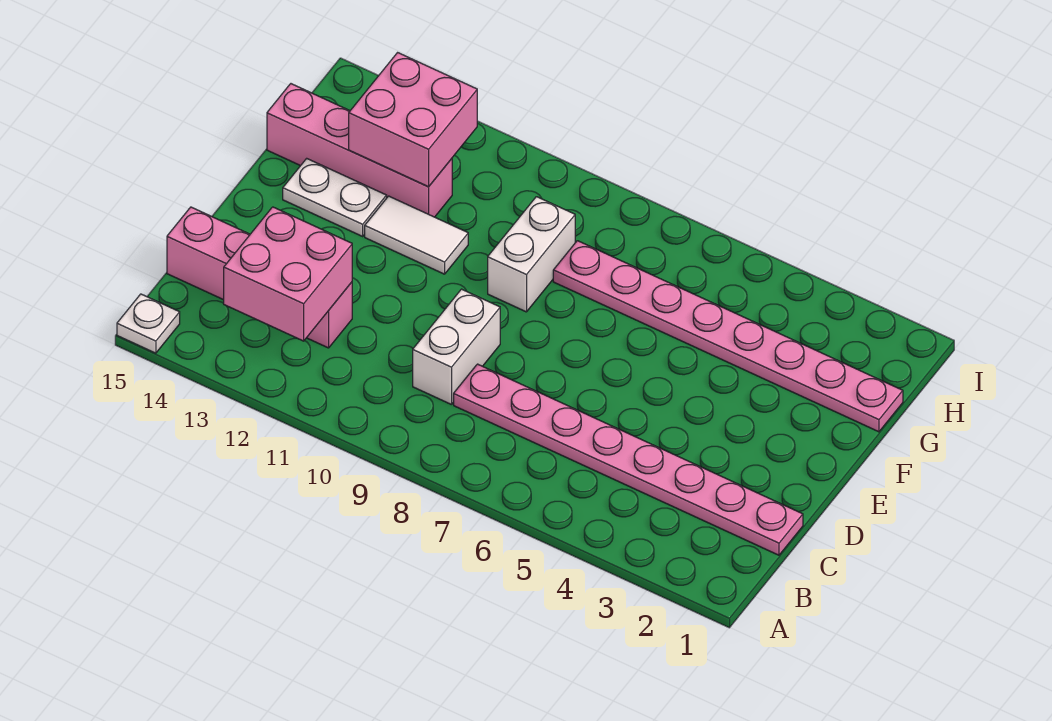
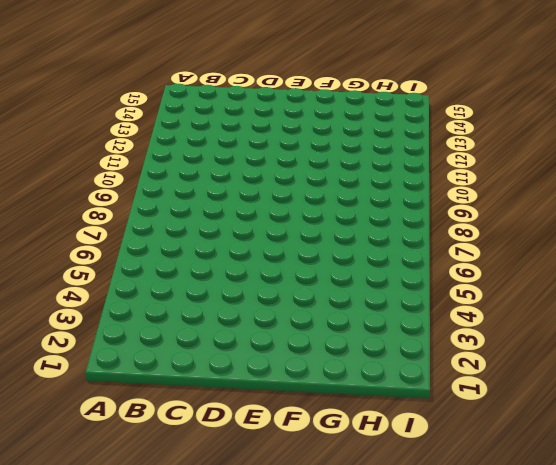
none -> white plate A15 level 1
none -> pink plate C1:C8 level 1

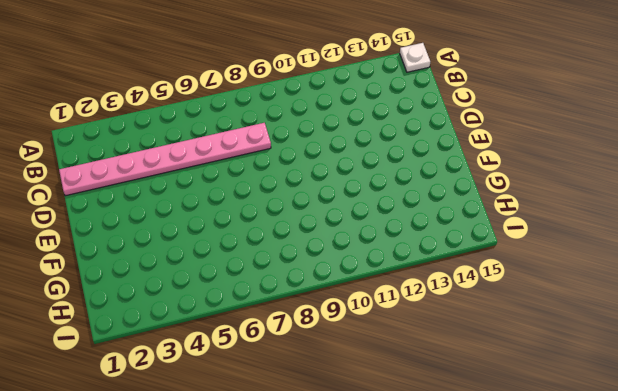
none -> white brick C9:D9 level 1
none -> pink brick C12:C15 level 1

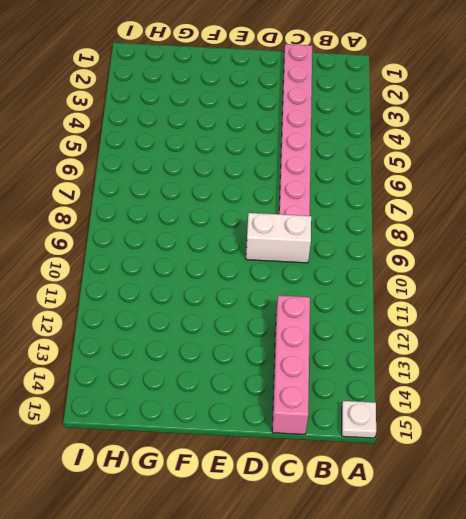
none -> white brick F9:G9 level 1
none -> white tile F11:F12 level 1

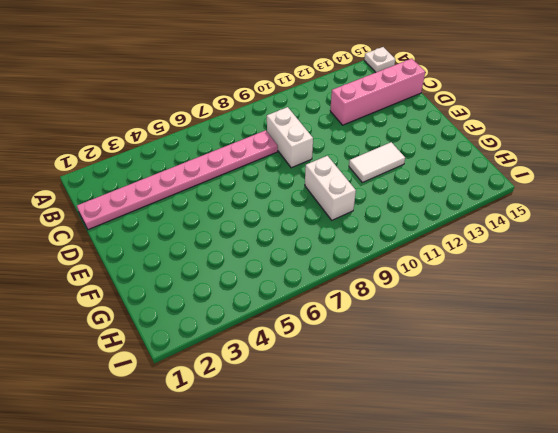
none -> white plate F13:F14 level 1
none -> pink plate G1:G8 level 1

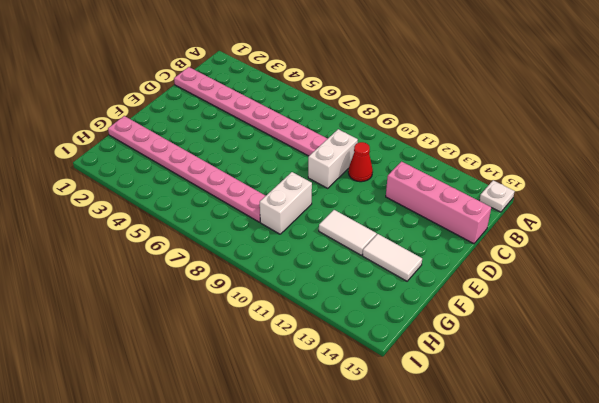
red cone C10 level 1 -> none
white tile F13:F14 level 1 -> white plate F13:F14 level 1
none -> pink brick G12:G15 level 1
none -> pink brick B12:C13 level 2

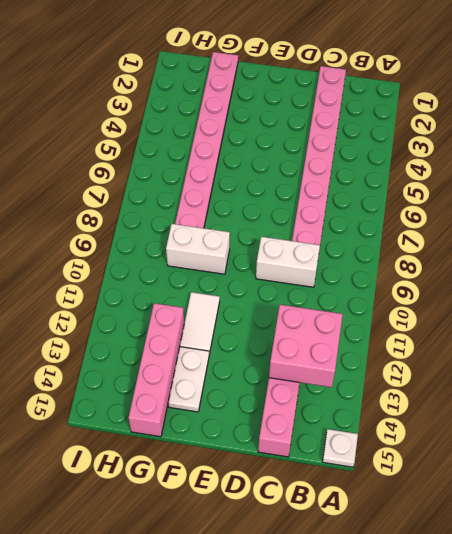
none -> pink brick G12:H13 level 2

